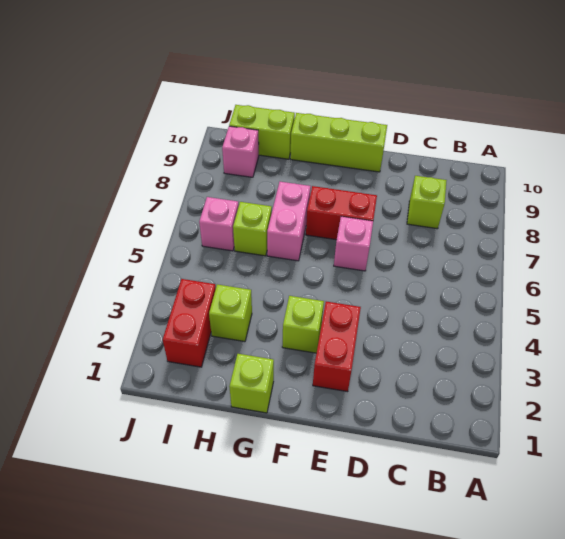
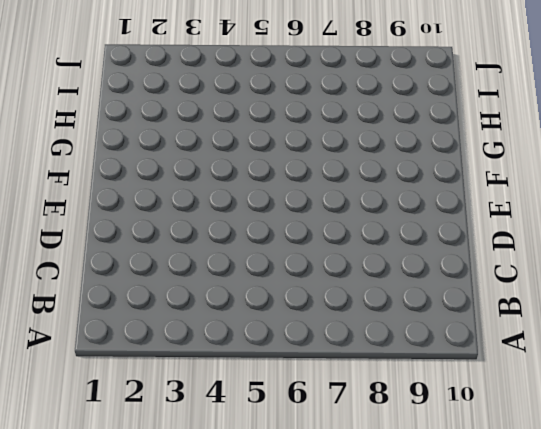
none -> lime brick C8 level 1
none -> red brick E2:E3 level 1
none -> pink brick E6 level 1

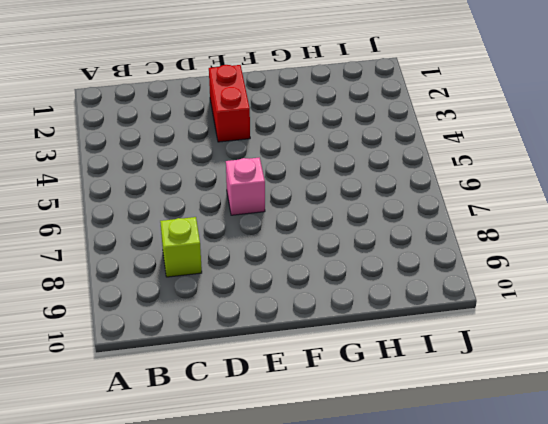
none -> red brick E7:F7 level 1
none -> lime brick E10:G10 level 1
none -> lime brick F3 level 1

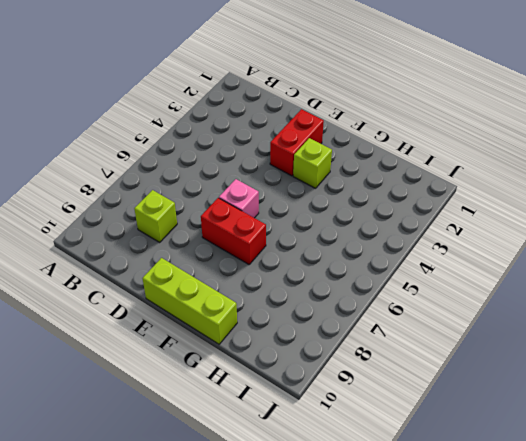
none -> lime brick G1 level 1
none -> pink brick G6:G7 level 1
none -> lime brick H3 level 1

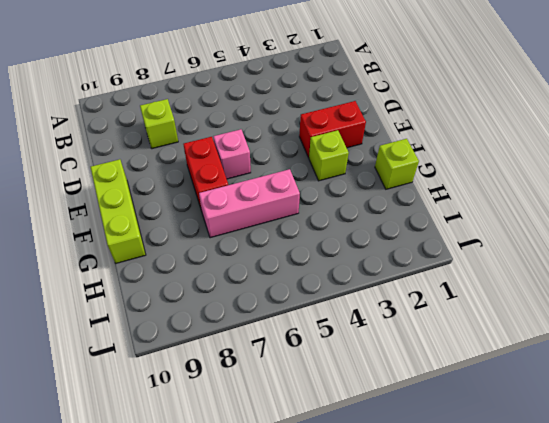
pink brick G5:G7 level 1 -> pink brick G6:G7 level 1
none -> lime brick H3 level 1
none -> lime brick H6 level 1
none -> lime brick H10:I10 level 1

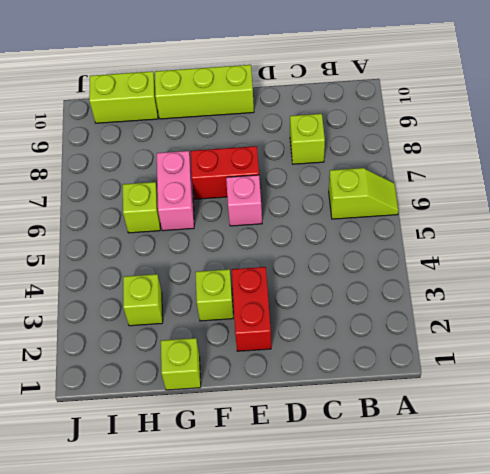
lime slope A6:B6 level 1 top B -> none
none -> red brick I2:I3 level 1
none -> pink brick I6 level 1
none -> pink brick I9 level 1

